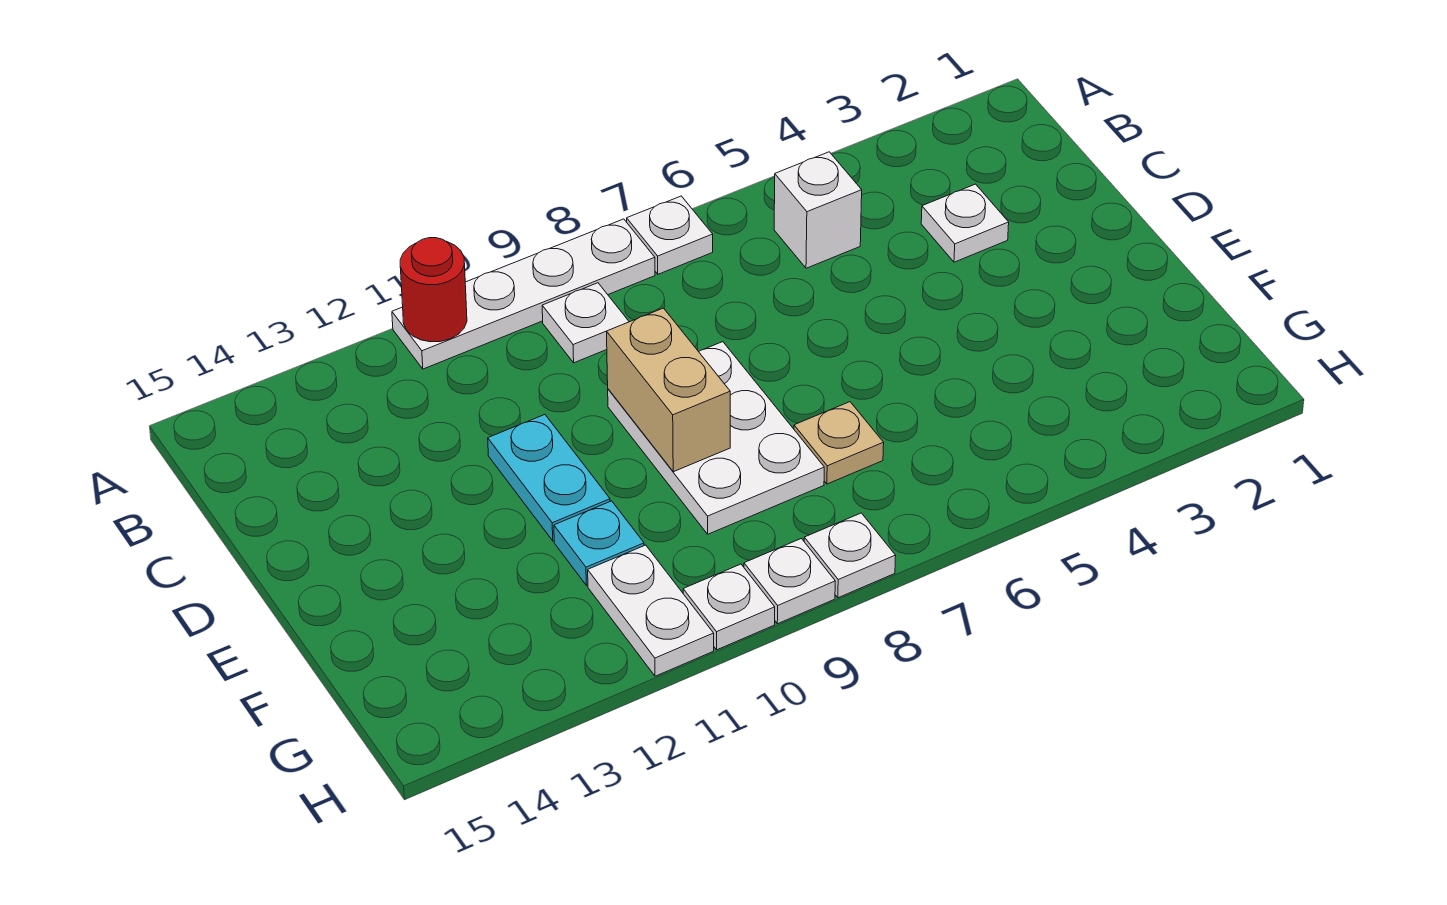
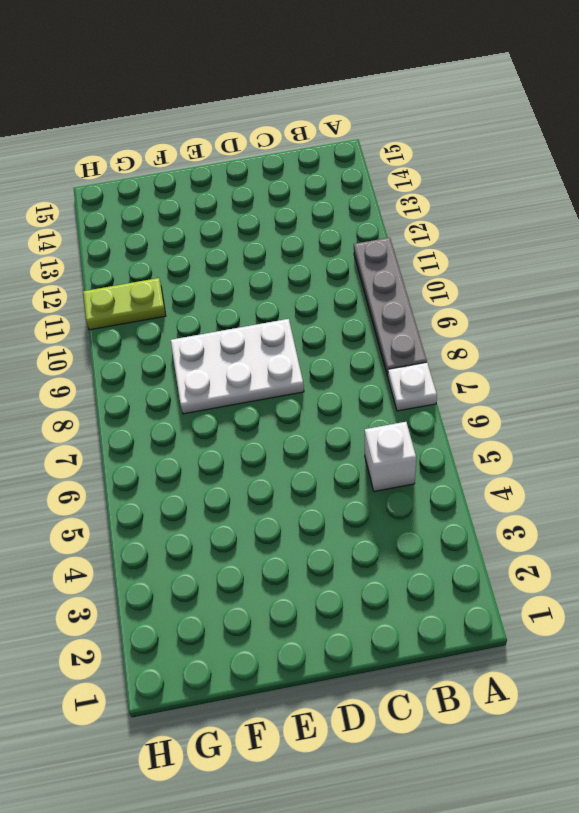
grey plate A8:A11 level 1 -> white plate A8:A11 level 1
lime plate G11:H11 level 1 -> white plate G11:H11 level 1
none -> white plate B9 level 1
none -> white plate C3 level 1
none -> cyan plate D11:E11 level 1

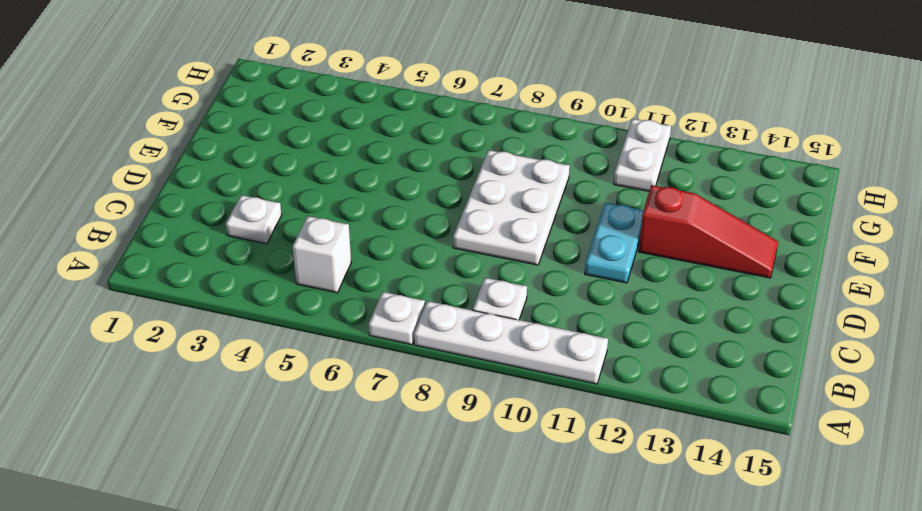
red slope E12:E14 level 1 top 12 -> none
none -> tan plate F7 level 1
none -> cyan plate F11 level 1
none -> white plate H8 level 1

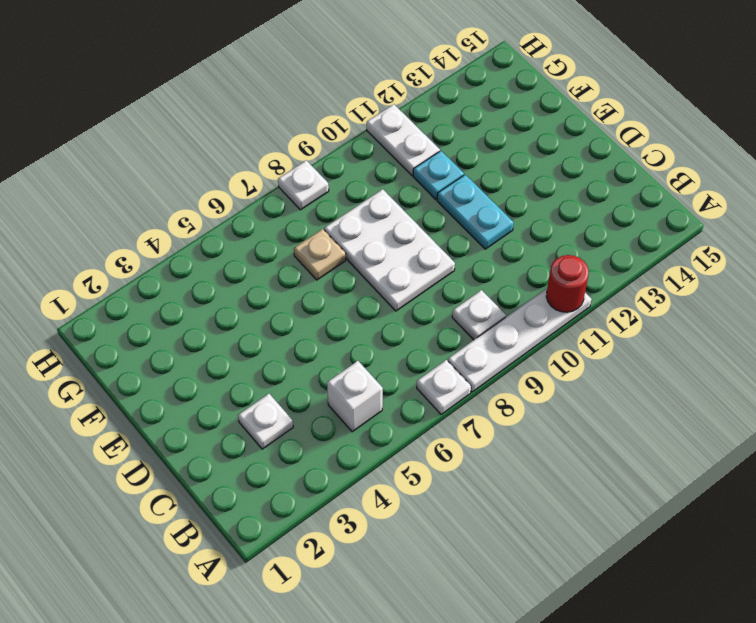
none -> white plate H9 level 1
none -> white plate H10 level 1
none -> tan brick D9:E9 level 2

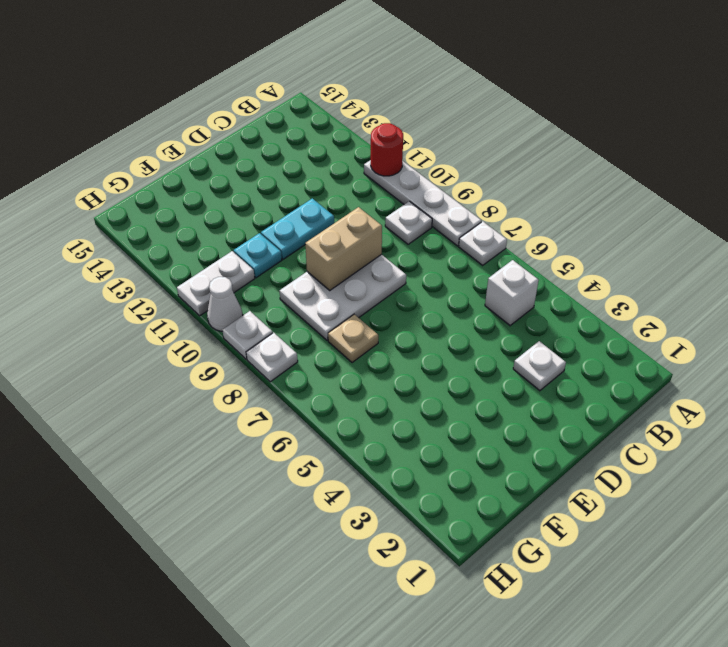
white cone H10 level 1 -> white plate H10 level 1

